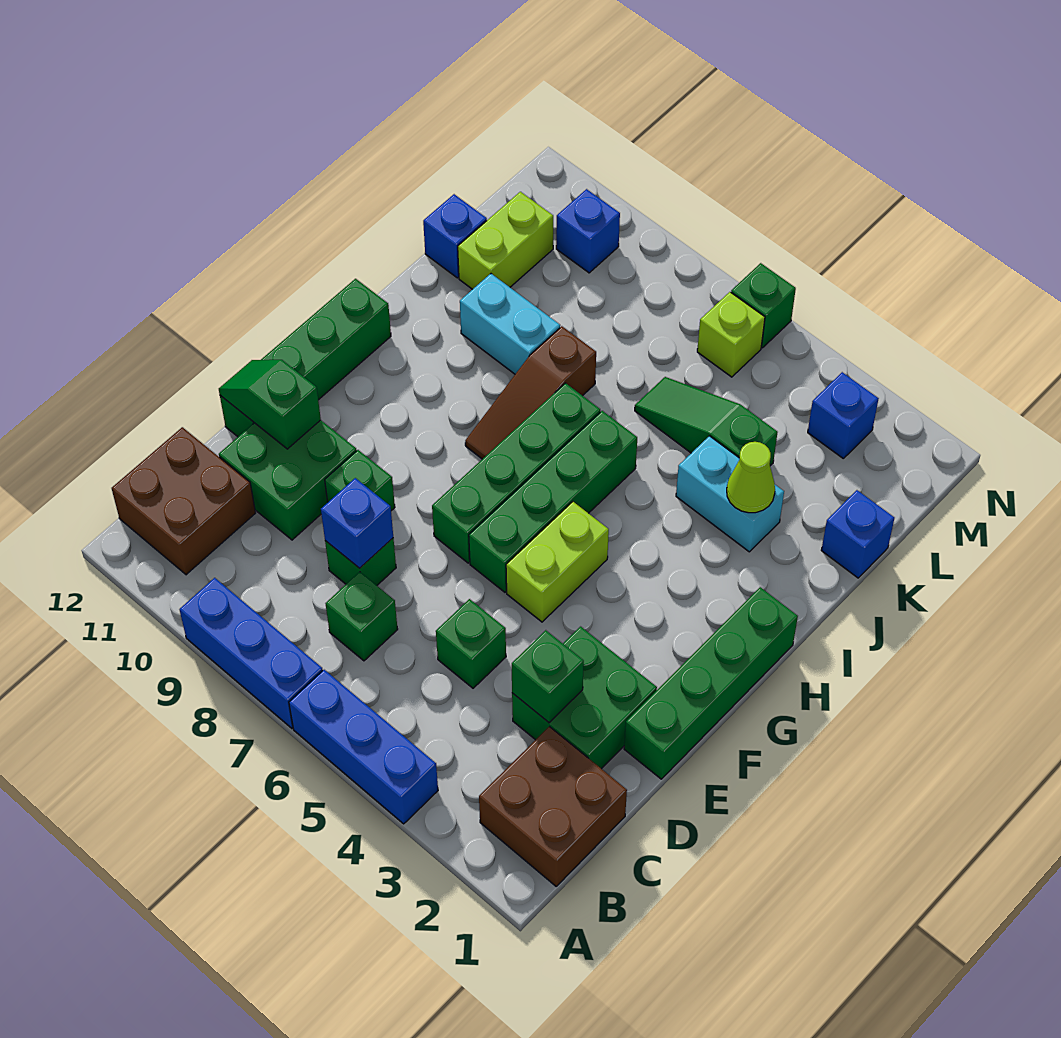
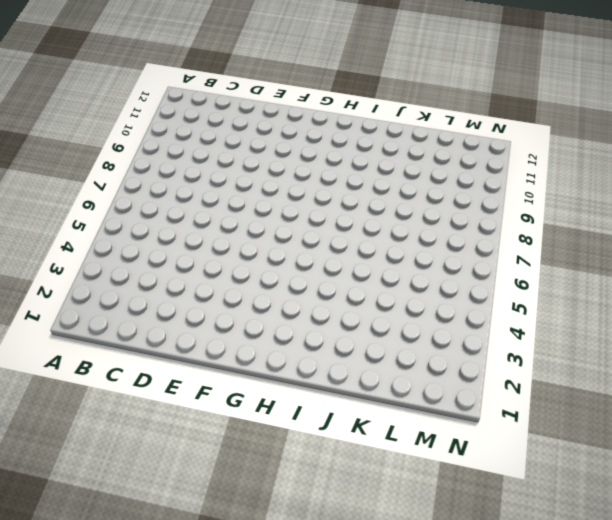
none -> blue brick A4:A6 level 1
none -> blue brick A7:A9 level 1
none -> brown brick B1:C2 level 1
none -> brown brick B11:C12 level 1

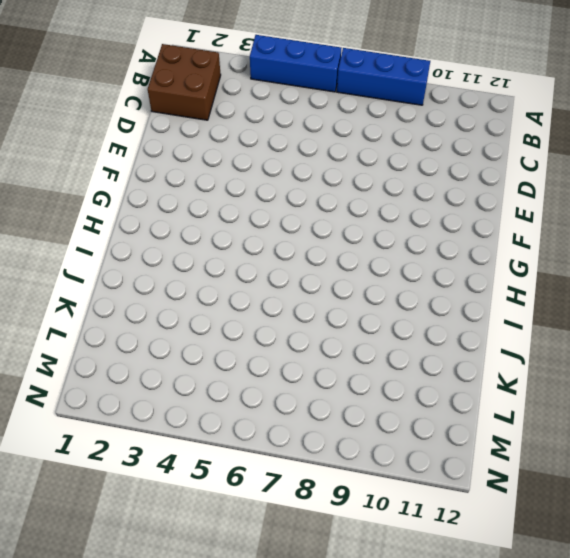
none -> brown brick B11:C12 level 1
none -> green brick C7 level 1
none -> green brick D2:E3 level 1
none -> green brick D5 level 1

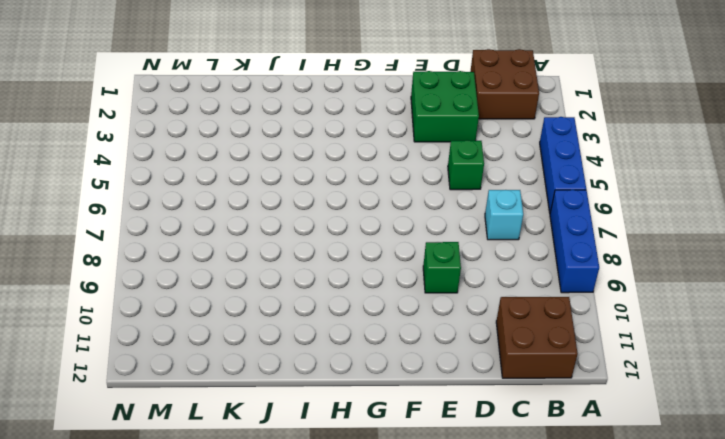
cyan brick C7 level 1 -> green brick C7 level 1
none -> green brick D8 level 1
none -> green brick D10:E11 level 1
none -> green brick E1:H1 level 1
none -> green brick E12:H12 level 1

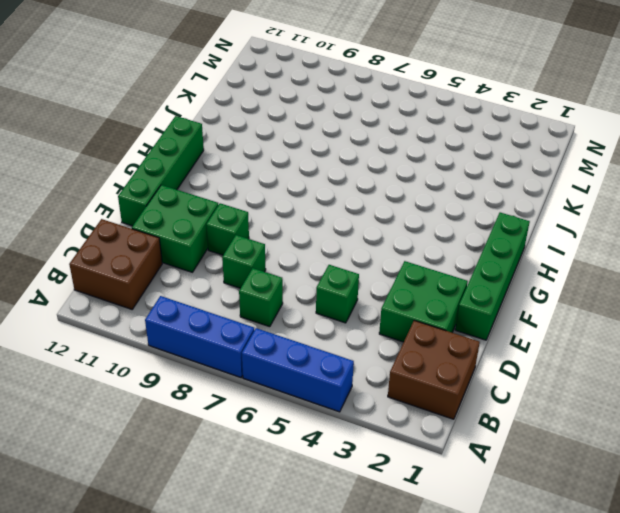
none -> lime brick F5:G5 level 1
none -> green brick F6:I6 level 1
none -> green brick F7:I7 level 1
none -> brown slope H8:J8 level 1 top J

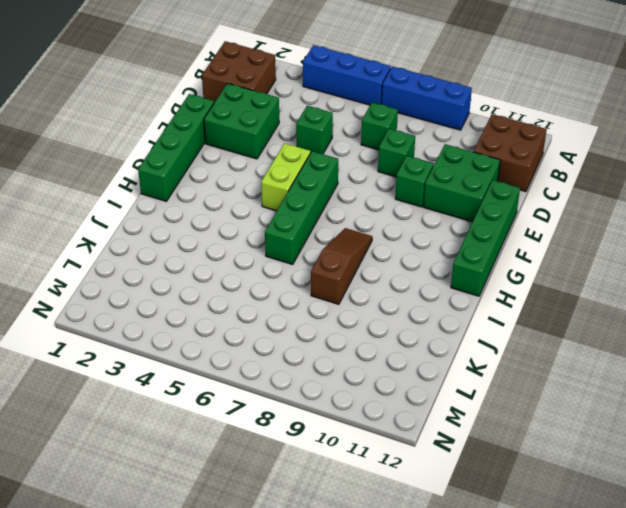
none -> green brick F7:I7 level 1
none -> cyan brick J3:J4 level 1
none -> cyan brick J9:J10 level 1
none -> blue brick K1 level 1

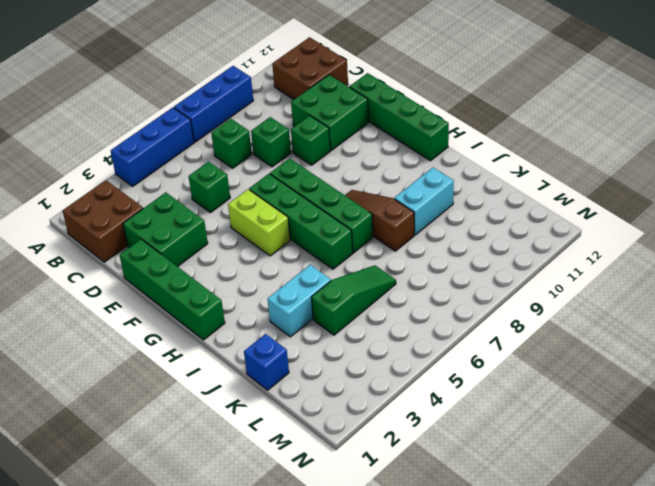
none -> lime brick K11:L11 level 1
none -> blue brick K12 level 1
none -> blue brick M3 level 1
none -> lime brick M6 level 1

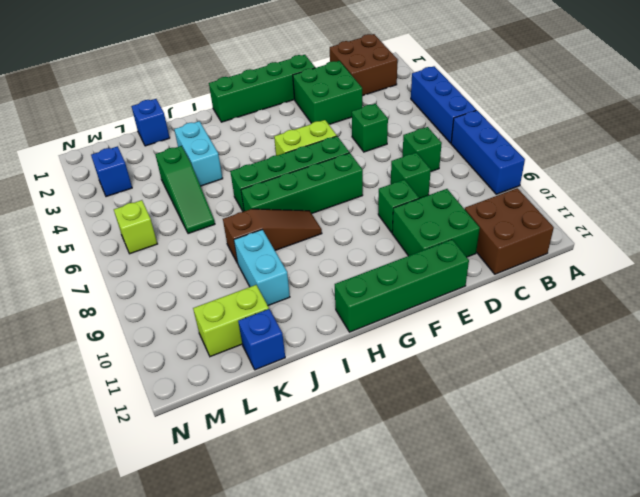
none -> blue brick M10 level 1
none -> green brick N6 level 1
none -> green brick D3 level 2
none -> blue brick D8 level 2

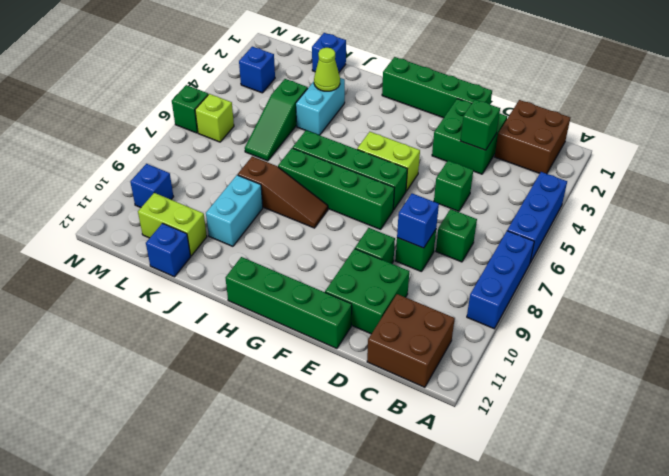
none -> green slope E11:E12 level 2 top 11

